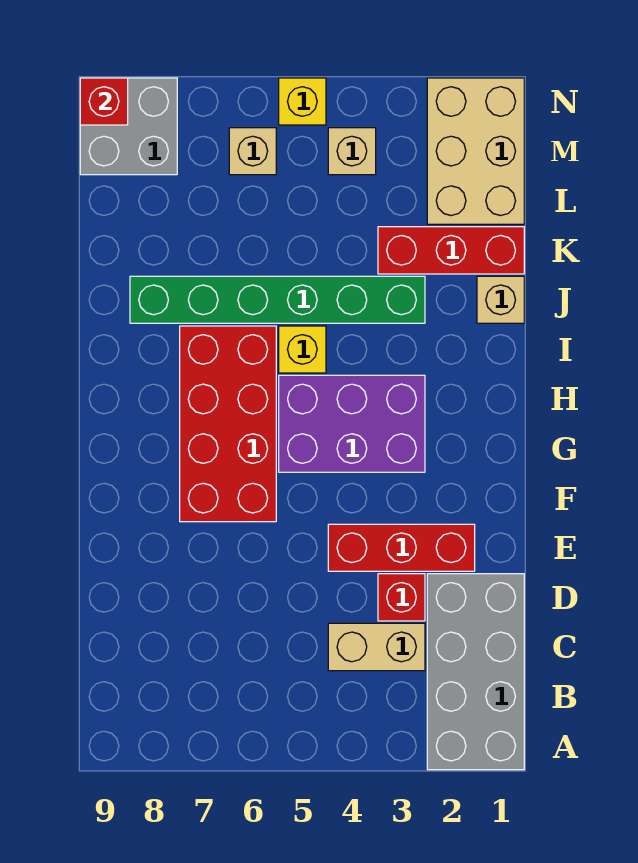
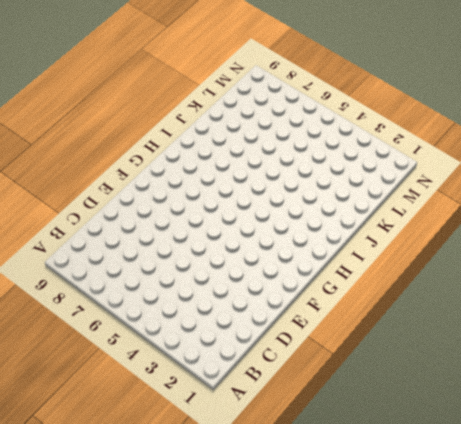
none -> grey brick A1:D2 level 1
none -> tan brick C3:C4 level 1
none -> red brick D3 level 1

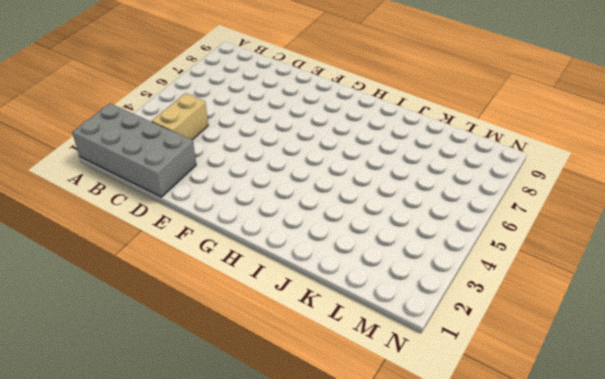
none -> red brick D3 level 1
none -> red brick E2:E4 level 1
none -> red brick F6:I7 level 1

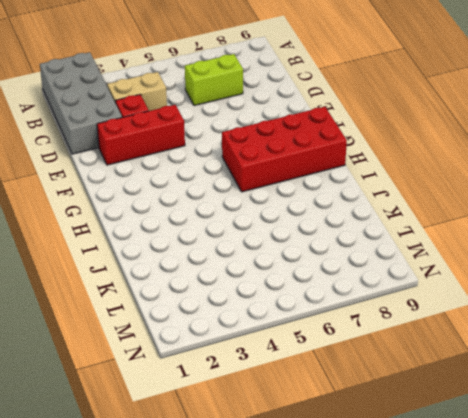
lime brick C6:C7 level 1 -> none
red brick G6:H9 level 1 -> red brick F6:I7 level 1
none -> purple brick G3:H5 level 1
none -> yellow brick I5 level 1
none -> tan brick J1 level 1

